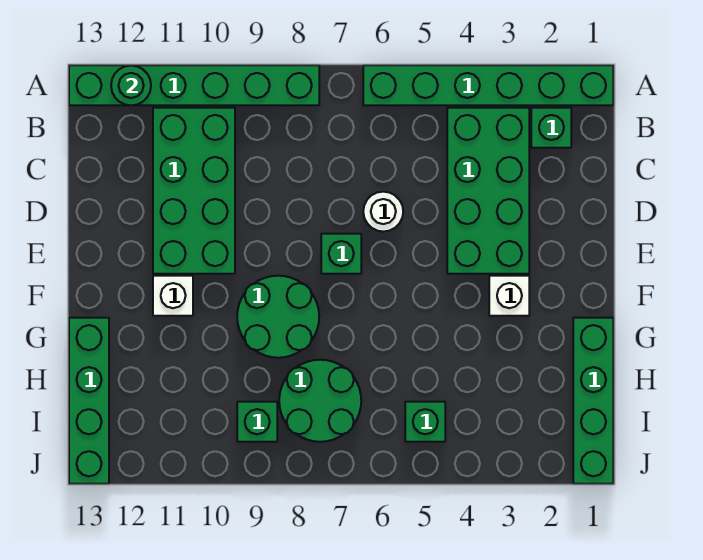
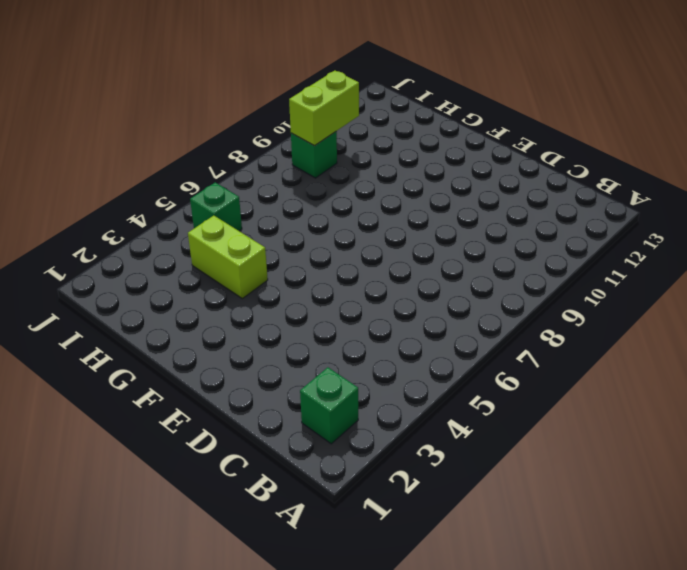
lime brick G4:H4 level 1 -> none
lime brick I9:I10 level 2 -> none
none -> green brick A1:A6 level 1
none -> green brick A8:A13 level 1
none -> green brick B3:E4 level 1

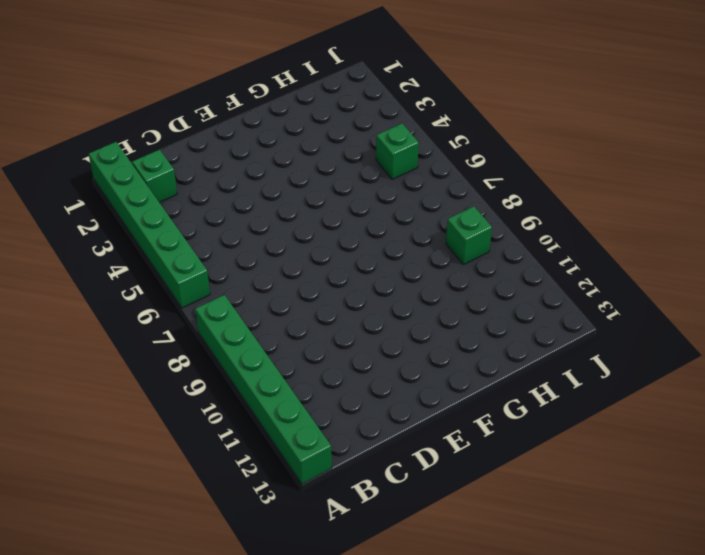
none -> green brick B3:E4 level 1
none -> green brick B10:E11 level 1
none -> white round brick D6 level 1

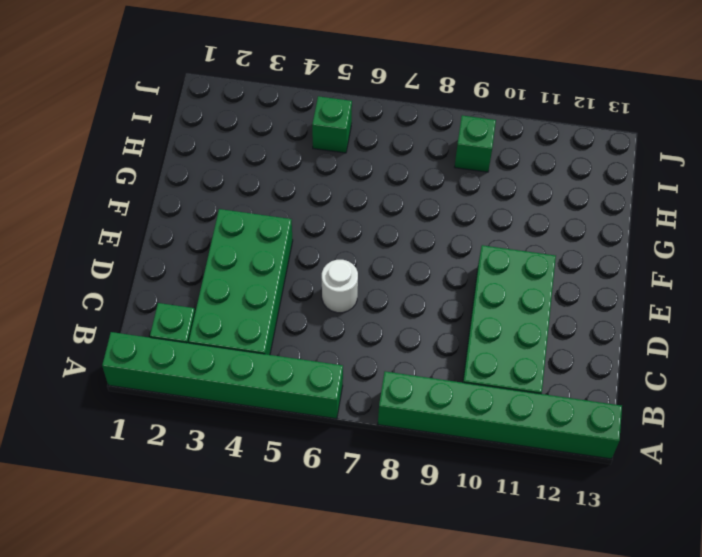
none -> green brick E7 level 1
none -> white brick F3 level 1
none -> green round brick F8:G9 level 1

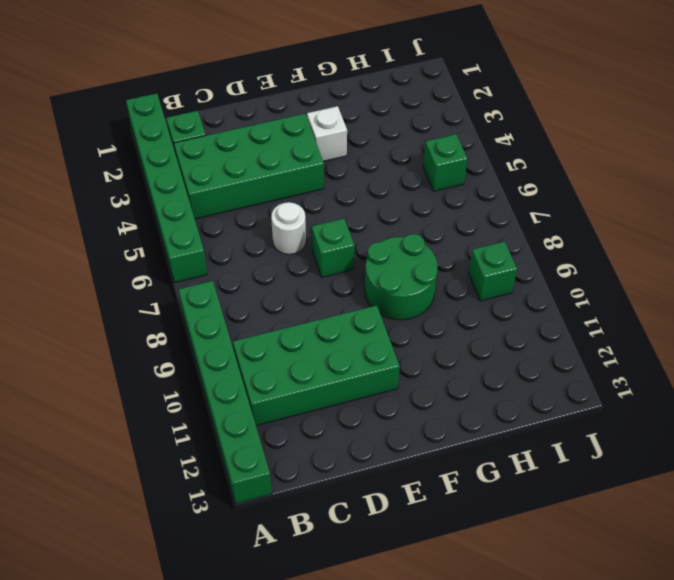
none -> white brick F11 level 1
none -> green brick G1:J1 level 1
none -> green brick G13:J13 level 1

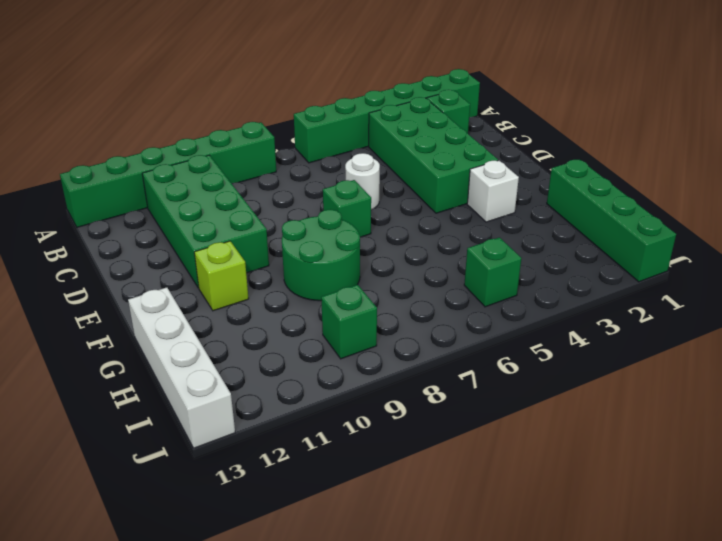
lime brick F11 level 1 -> white brick F11 level 1
white brick G13:J13 level 1 -> green brick G13:J13 level 1
none -> green round brick H7:I8 level 1
none -> green round brick A12 level 2

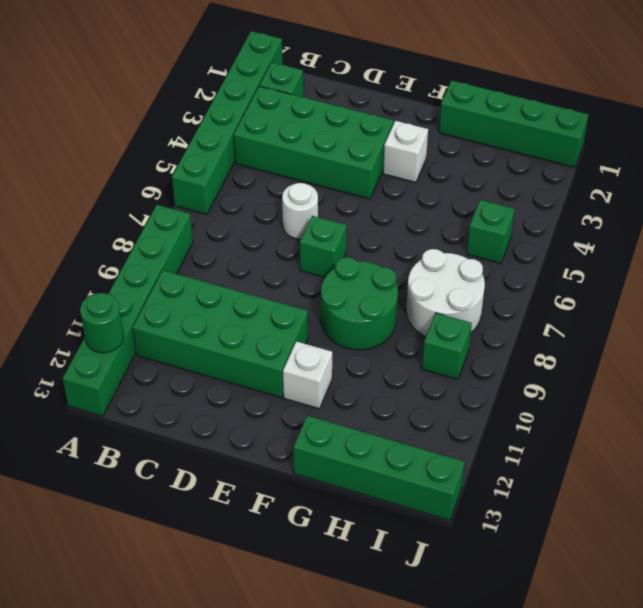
white round brick H7:I8 level 1 -> green round brick H7:I8 level 1

